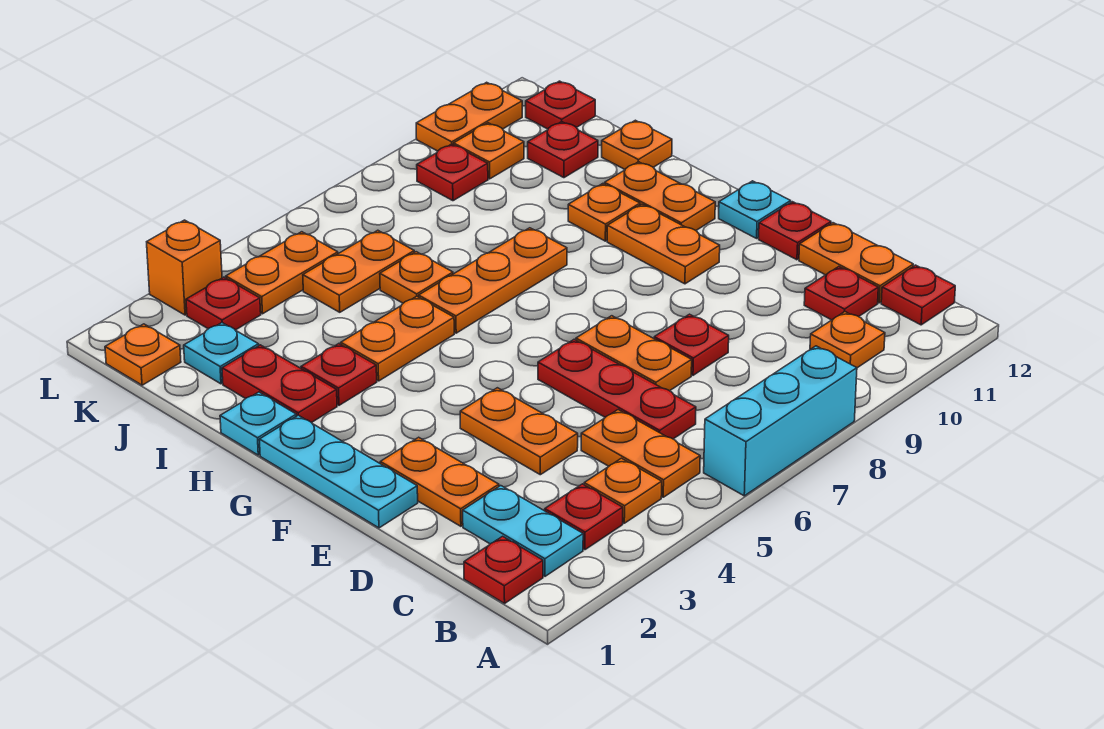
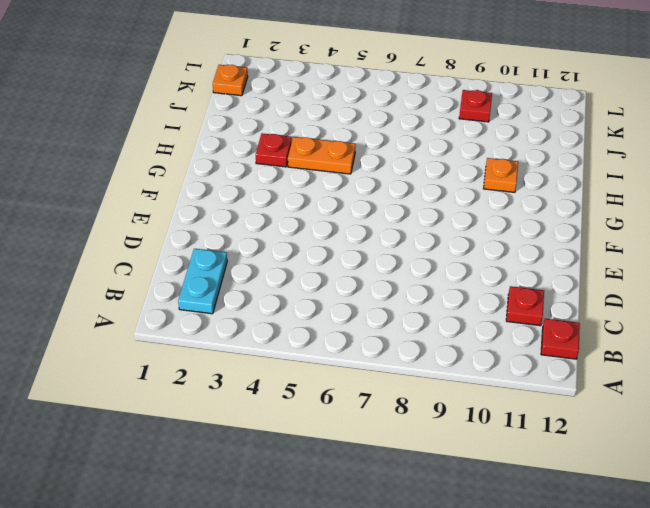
none -> cyan brick A6:A8 level 1
none -> red plate B1 level 1
none -> red plate B3 level 1
none -> orange plate B4 level 1

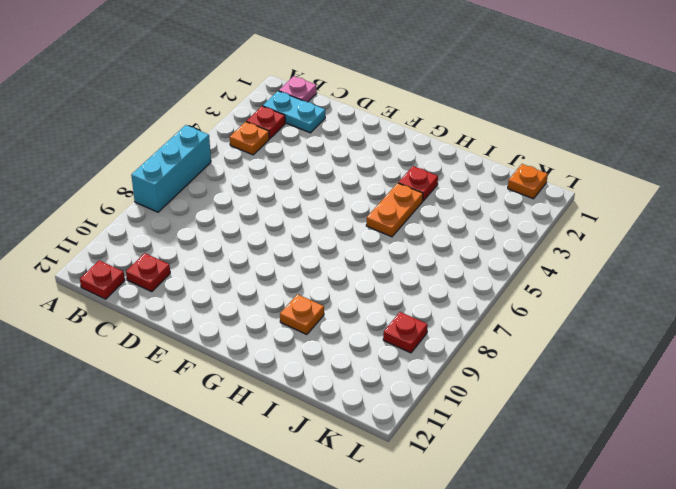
pink plate B1 level 1 -> red plate B1 level 1
none -> orange plate B5:C5 level 1
none -> orange plate B10 level 1
none -> red plate C6:E6 level 1
none -> orange plate C12:D12 level 1

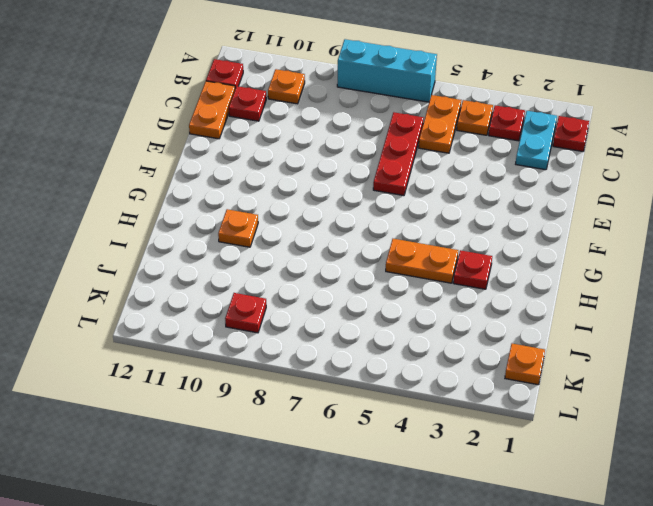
none -> orange plate D2:E2 level 1
none -> orange plate D4:E4 level 1
none -> orange plate D7:E7 level 1
none -> red plate D8 level 1

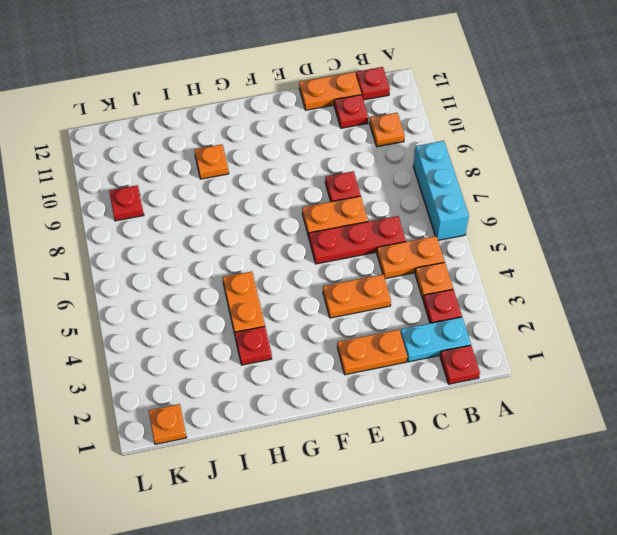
none -> cyan plate E1:G1 level 1
none -> red plate E12 level 1
none -> orange plate F10:G10 level 1
none -> cyan plate F12 level 1

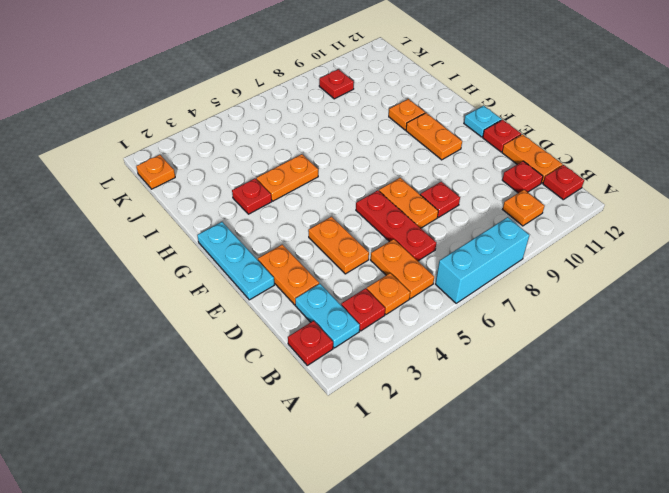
none -> orange plate G11:H11 level 1
none -> cyan plate H1 level 1
none -> red plate H2:I2 level 1
none -> orange plate H6:H8 level 1

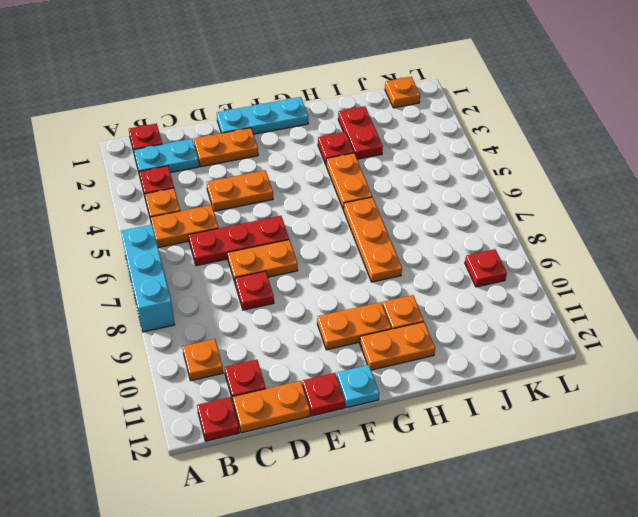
red plate I2:I3 level 1 -> red plate H2:I2 level 1
none -> cyan plate H1 level 1
none -> orange plate I6 level 1
none -> orange plate I12 level 1
none -> cyan plate J2 level 1

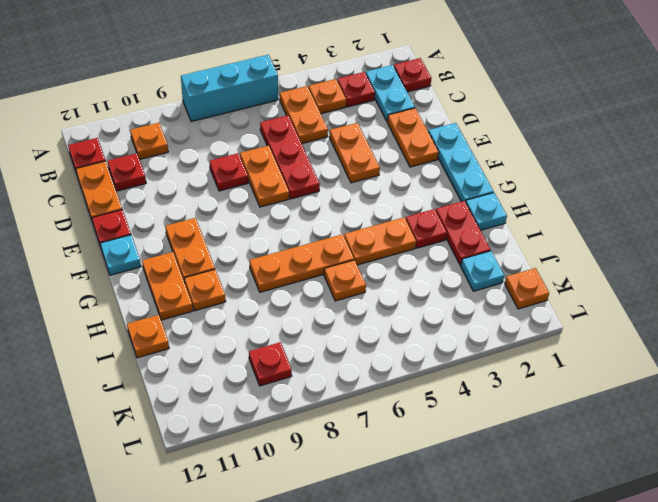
none -> orange plate J5:J6 level 1
none -> red plate J11 level 1
none -> red plate K3 level 1
none -> orange plate K4:K5 level 1

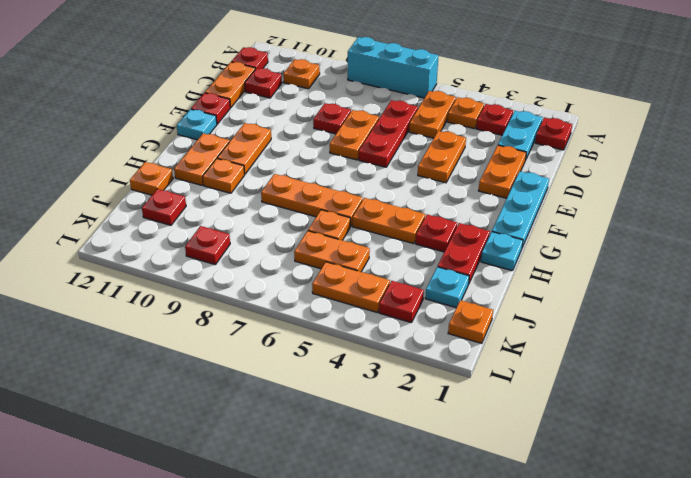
none -> orange plate K10 level 1
none -> red plate K12 level 1
none -> orange brick L3 level 1
none -> orange plate L10:L11 level 1

